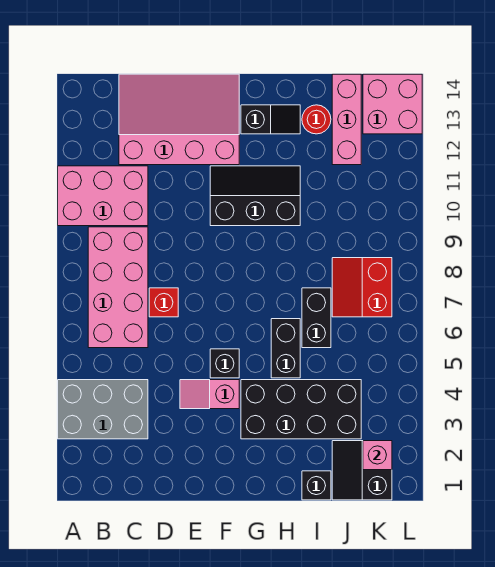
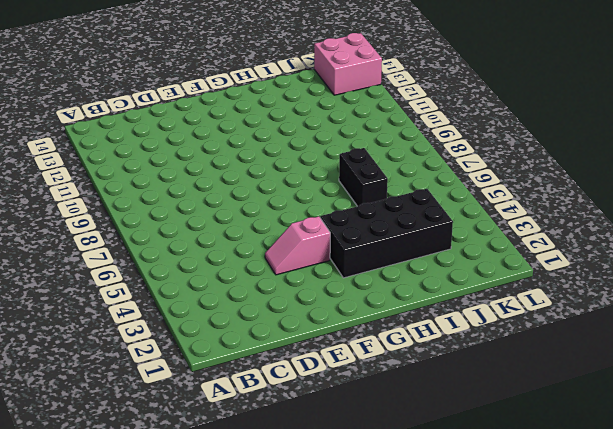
none -> grey brick A3:C4 level 1
none -> pink brick A10:C11 level 1
none -> pink brick B6:C9 level 1

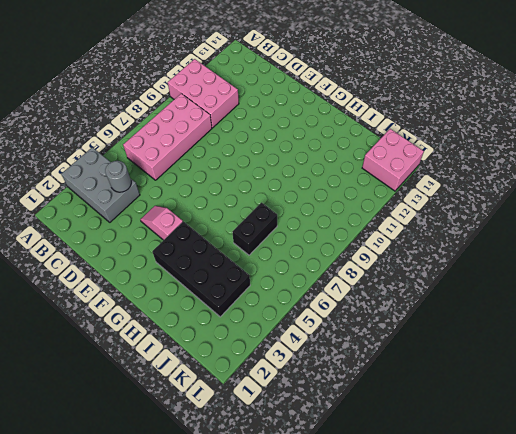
grey round brick C4 level 2 -> none
none -> pink slope C12:F14 level 1 top 12
none -> red brick D7 level 1
none -> black brick F5 level 1

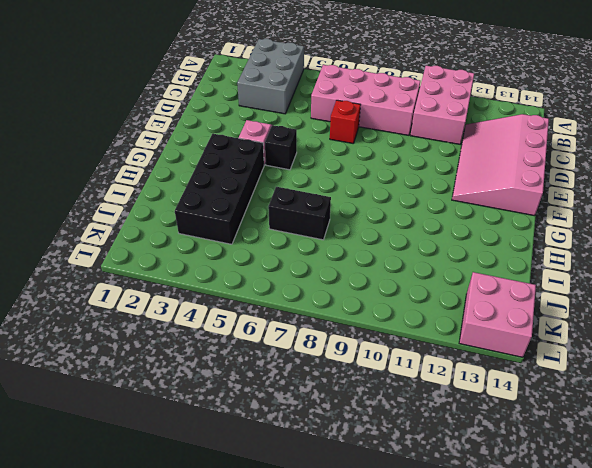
pink slope C12:F14 level 1 top 14 -> pink slope C12:F14 level 1 top 12
none -> black slope F10:H11 level 1 top 10
none -> black slope G13:H13 level 1 top G
none -> black brick H5:H6 level 1

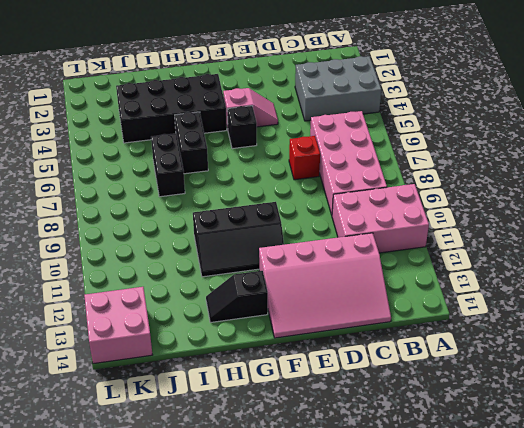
none -> black brick I1 level 1
none -> red round brick I13 level 1
none -> black slope J1:K2 level 1 top K

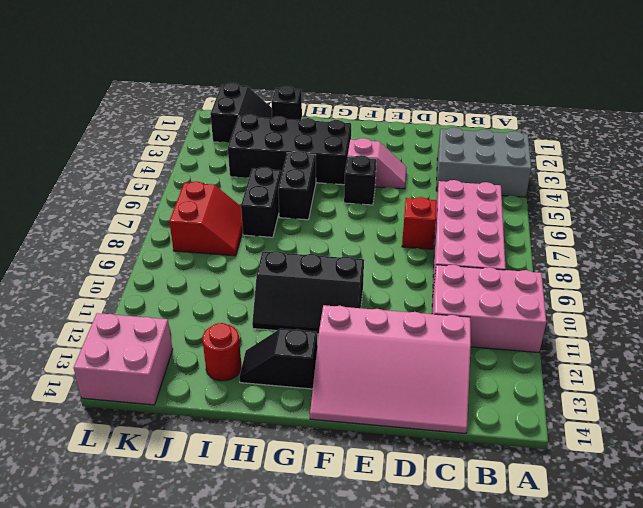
none -> pink brick J12:J14 level 1
none -> pink brick K2 level 2

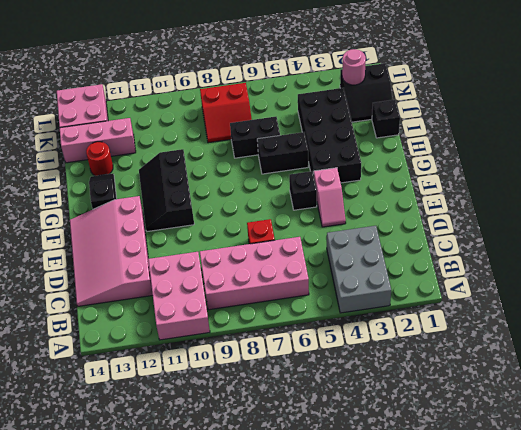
pink round brick K2 level 2 -> pink brick K2 level 2

